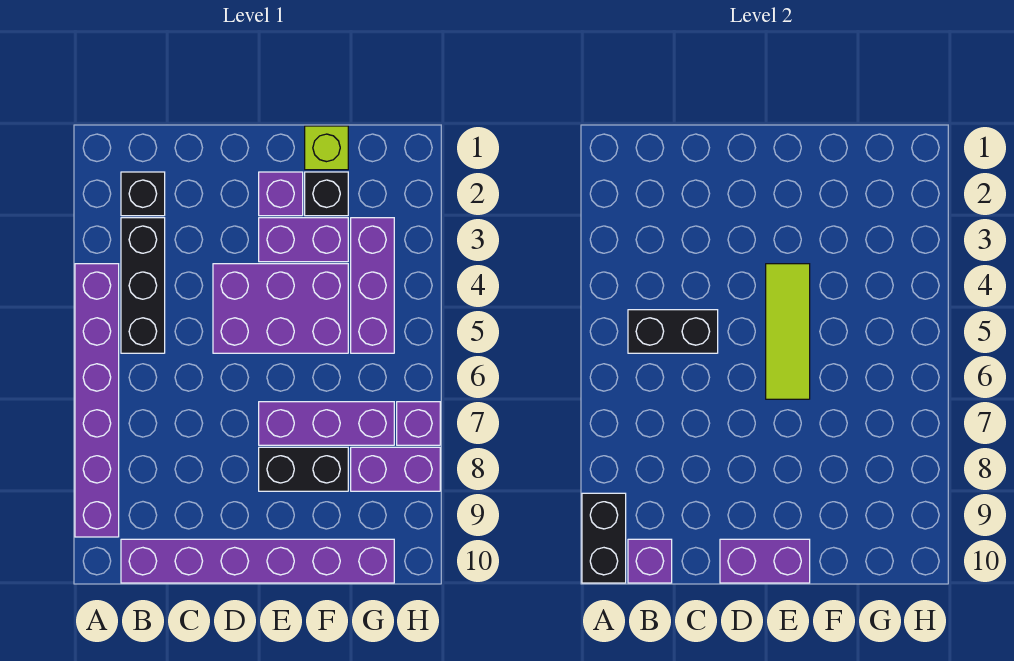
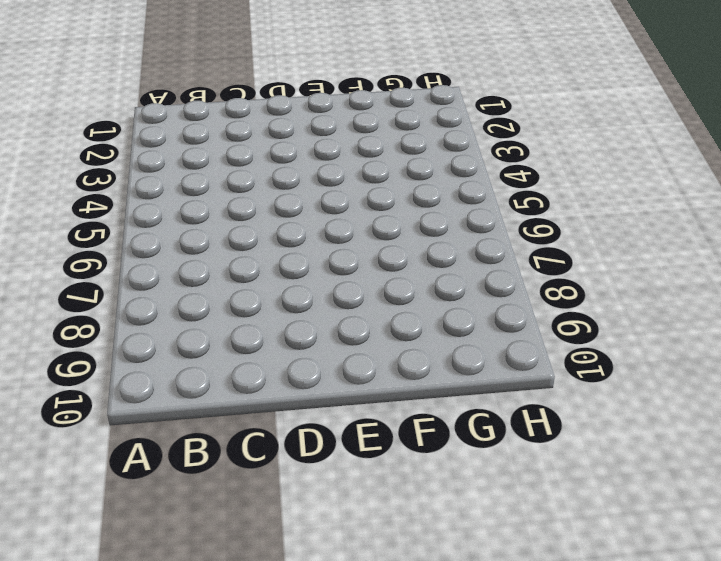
none -> purple brick A4:A9 level 1
none -> black brick B2 level 1
none -> black brick B3:B5 level 1

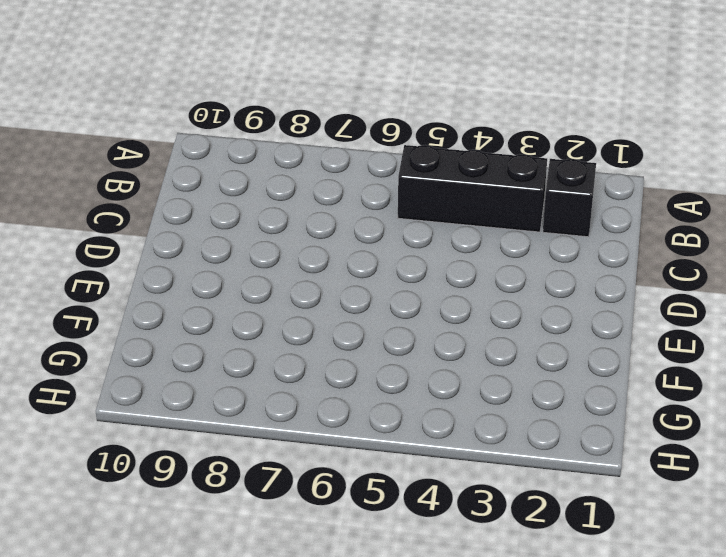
none -> purple brick A4:A9 level 1
none -> purple brick B10:G10 level 1
none -> purple brick D4:F5 level 1

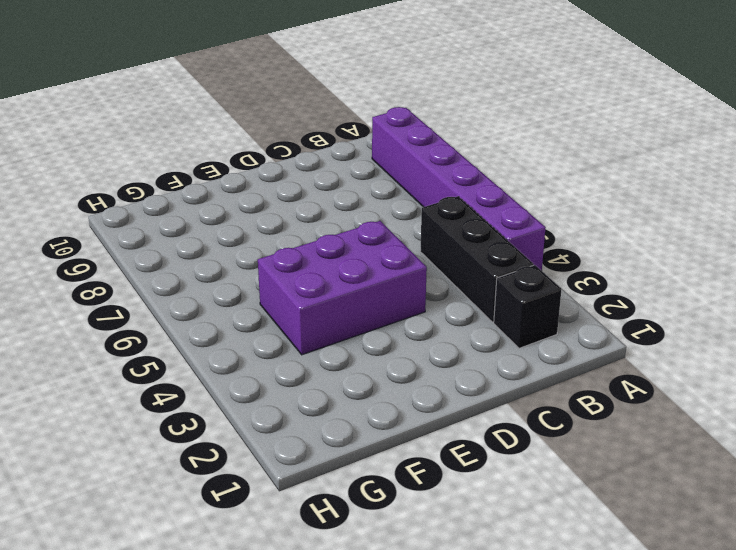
none -> purple brick B10:G10 level 1
none -> purple brick E2 level 1
none -> purple brick E3:F3 level 1

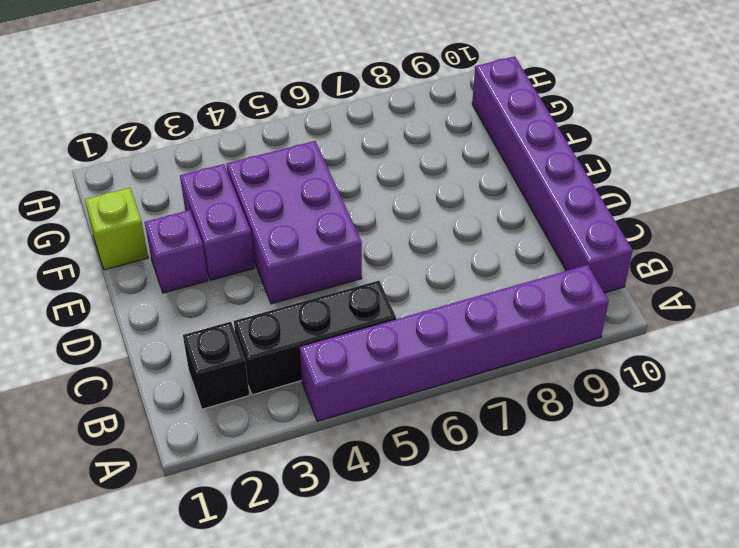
none -> purple brick E7:G7 level 1
none -> black brick E8:F8 level 1
none -> black brick F2 level 1

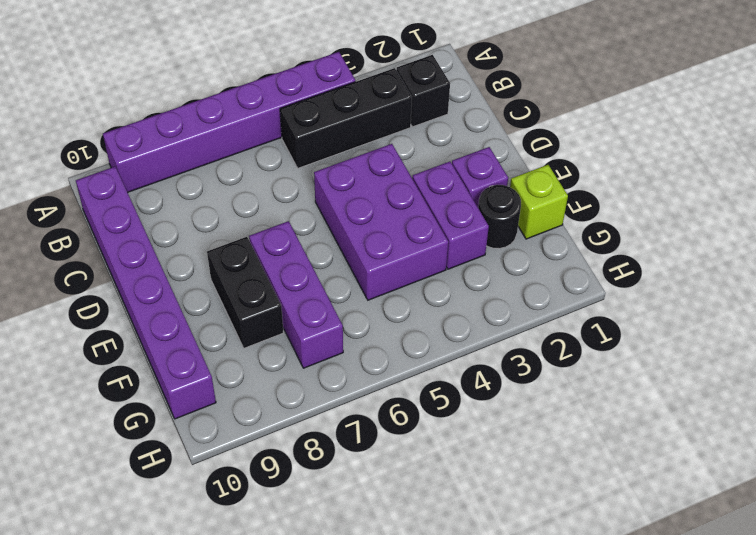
black round brick F2 level 1 -> black brick F2 level 1
none -> purple brick G3:G5 level 1
none -> purple brick G8:H8 level 1
none -> purple brick H7 level 1

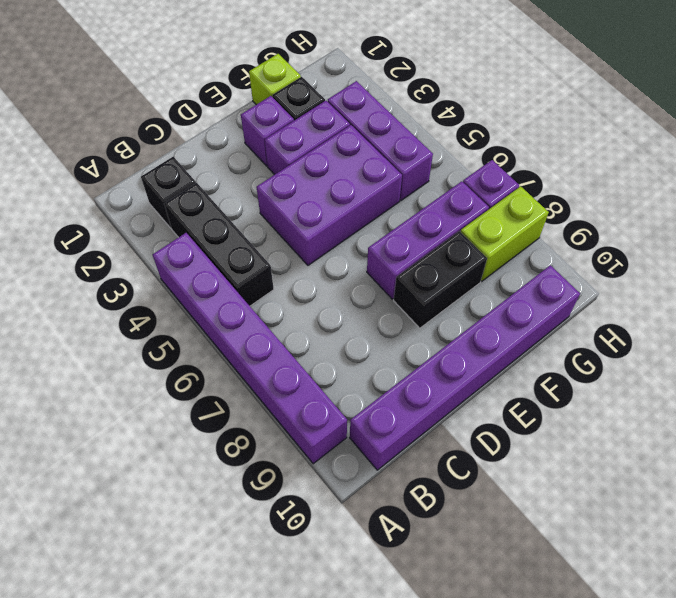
lime brick G8:H8 level 1 -> purple brick G8:H8 level 1
none -> black brick A9:A10 level 2
none -> black brick B5:C5 level 2
none -> purple brick B10 level 2

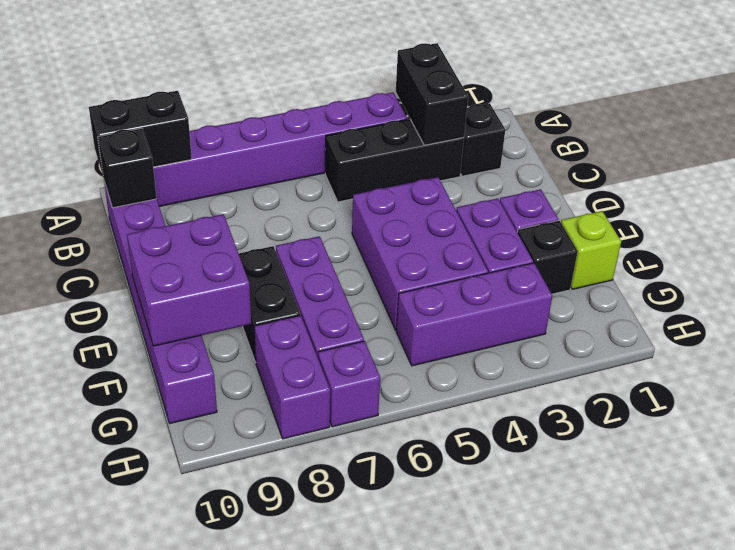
black brick A3:B3 level 2 -> black brick B5:C5 level 2
black brick B10 level 2 -> purple brick B10 level 2
purple brick E9:F10 level 2 -> purple brick D10:E10 level 2
none -> lime tile E4:E6 level 2

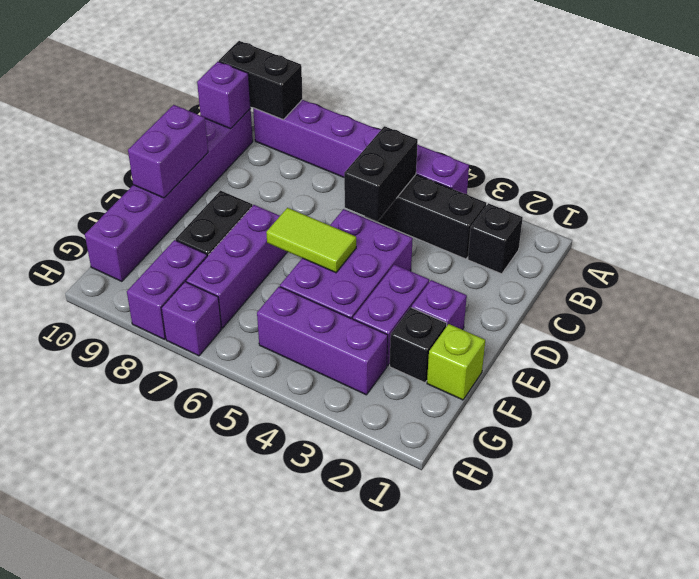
lime tile E5:E6 level 2 -> lime tile E4:E6 level 2

